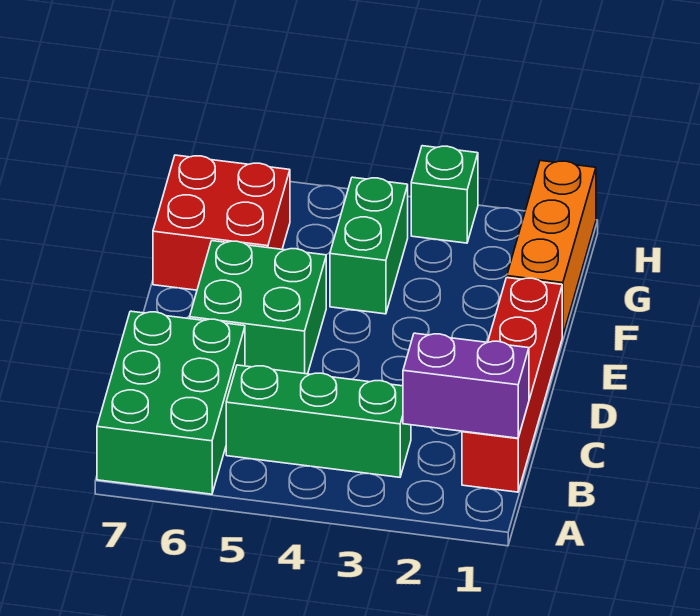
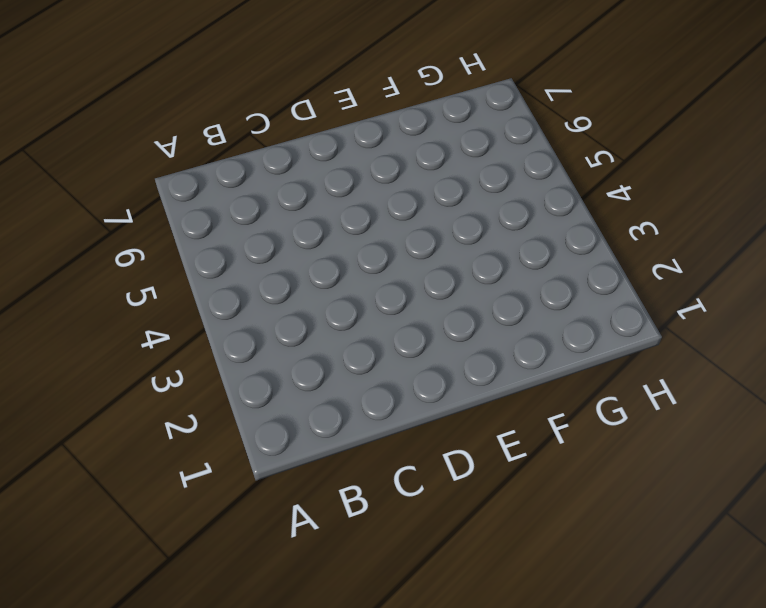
none -> green brick A6:C7 level 1
none -> red brick B1:E1 level 1

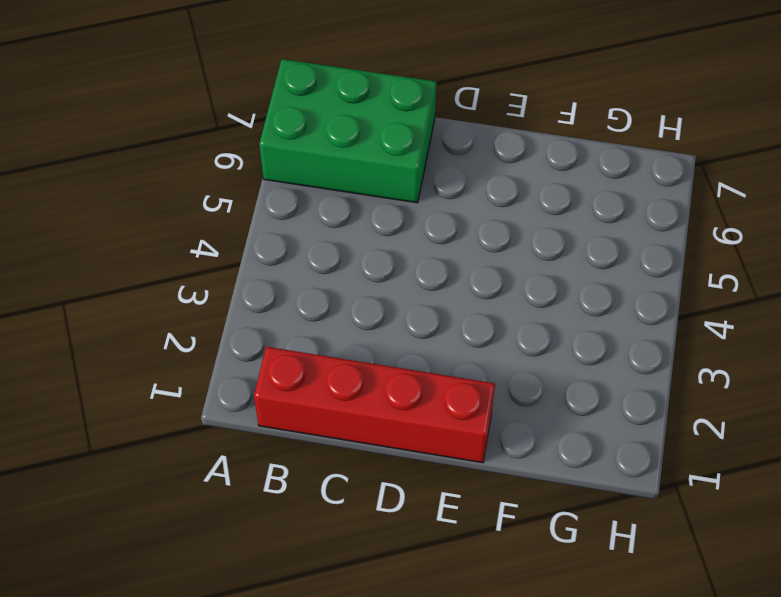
none -> green brick B3:B5 level 1
none -> green brick D5:E6 level 1

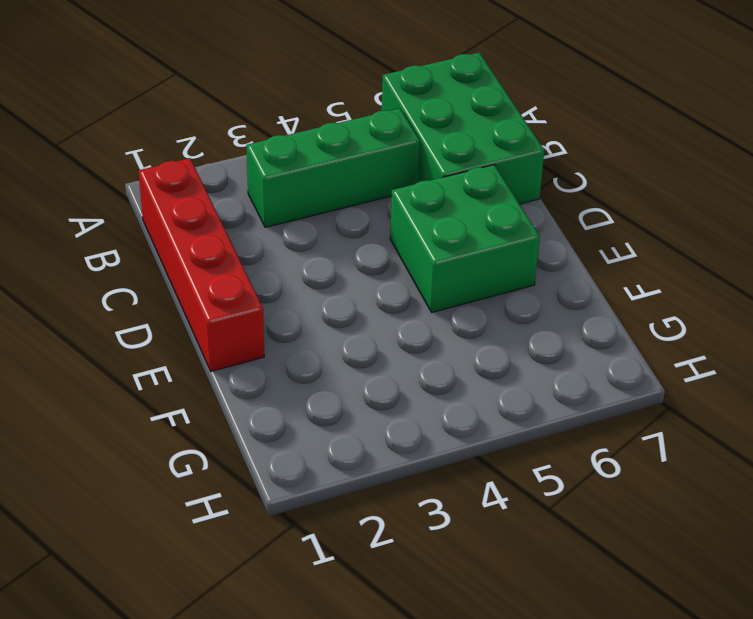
none -> orange brick F1:H1 level 1
none -> green brick F4:G4 level 1

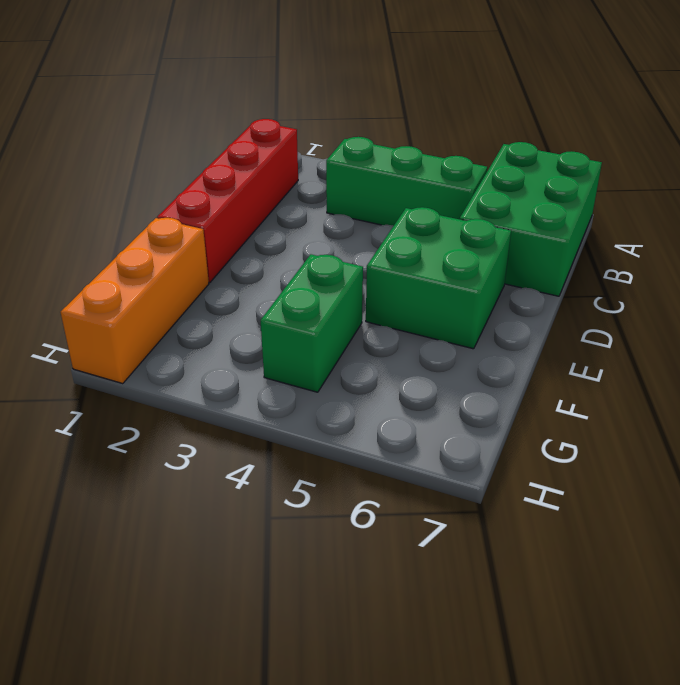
none -> red brick F6:G7 level 1
none -> green brick H3 level 1

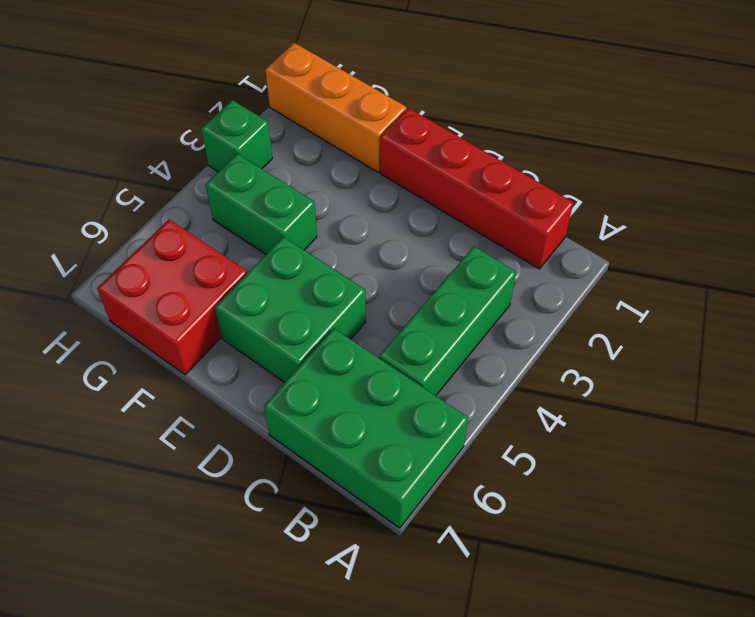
none -> purple brick B1:B2 level 2

